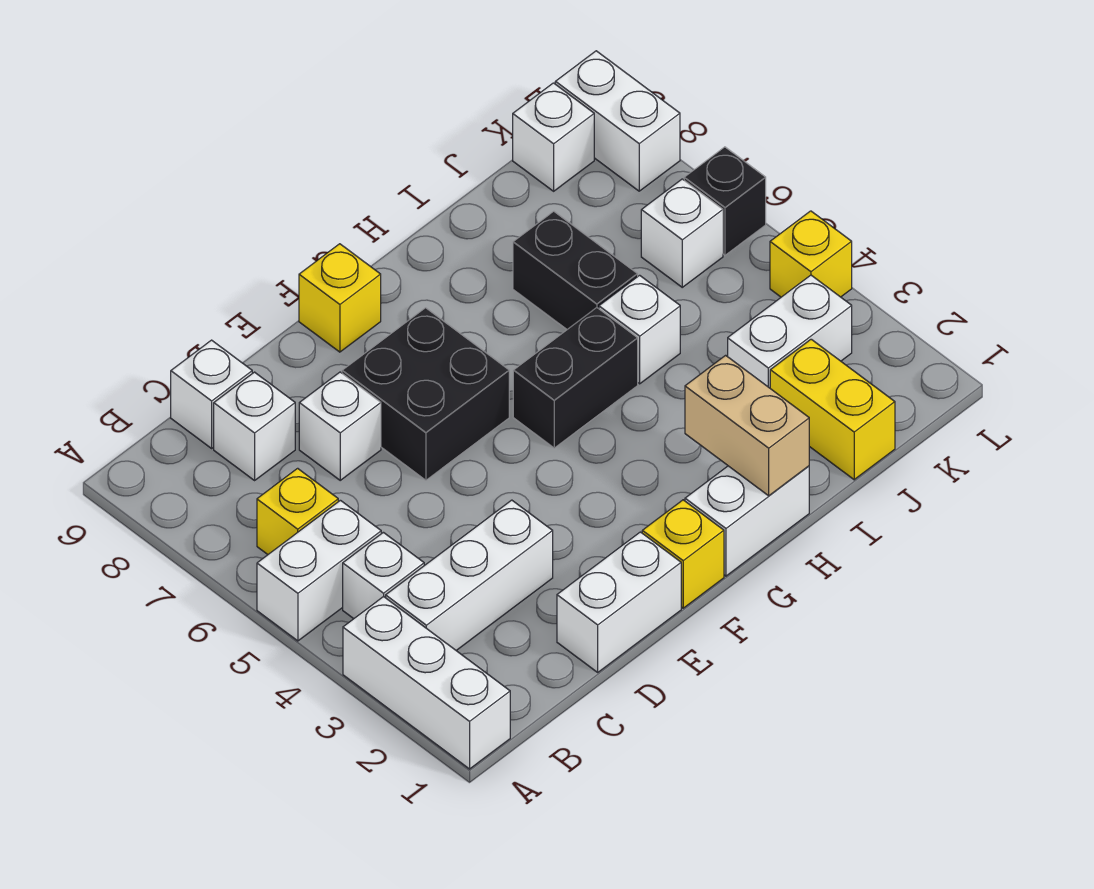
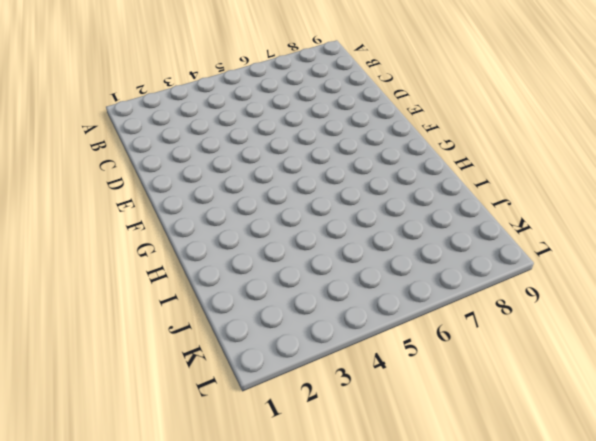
none -> white brick A1:A3 level 1
none -> white brick A5:B5 level 1
none -> white brick B3:D3 level 1

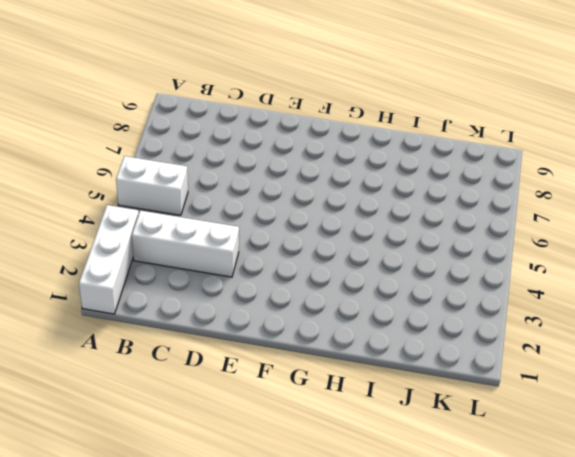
none -> white brick B4 level 1
none -> yellow brick B6 level 1
none -> white brick C8 level 1

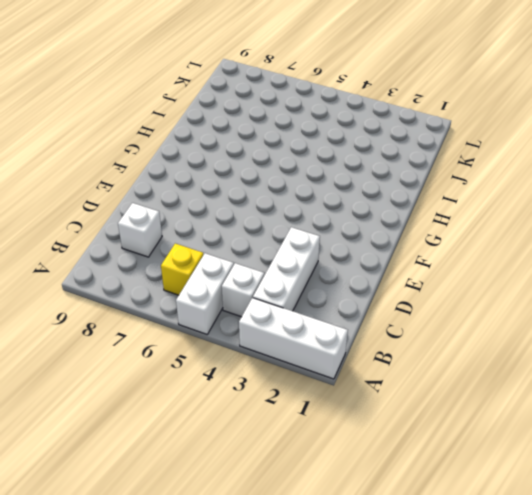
none -> white brick C9 level 1
none -> white brick D1:E1 level 1
none -> white brick D7 level 1

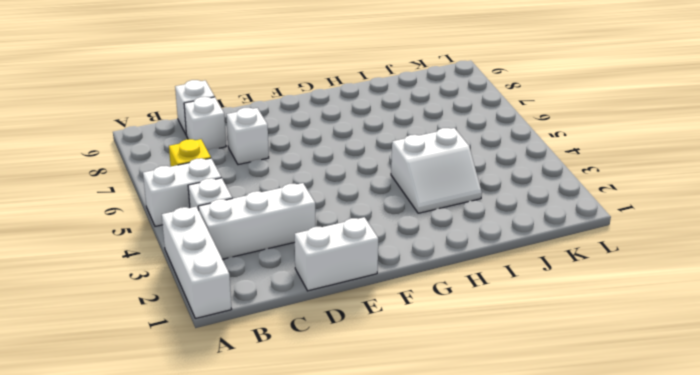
white slope H3:I4 level 1 top 4 -> none
none -> black brick E6:F7 level 1
none -> yellow brick F1 level 1
none -> yellow brick F9 level 1

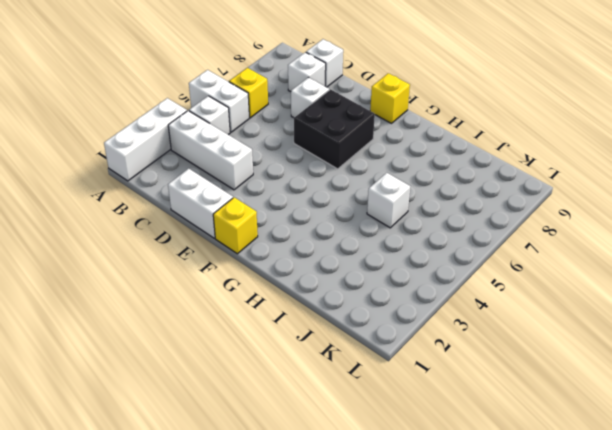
none -> white brick G1:H1 level 1
none -> black brick G5:H5 level 1
none -> black brick I6:I7 level 1

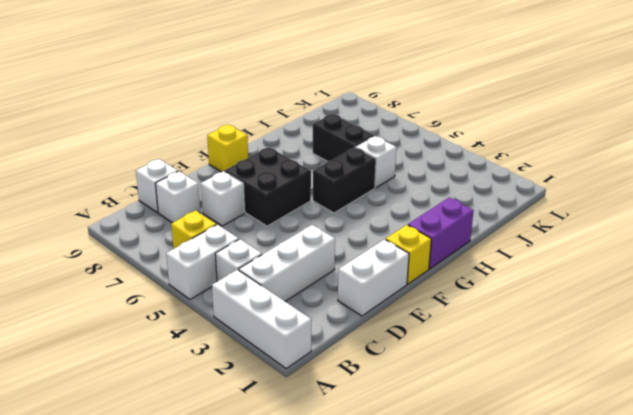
purple brick G1:H1 level 1 -> white brick G1:H1 level 1
none -> yellow brick J1:J2 level 1
none -> white brick J3:K3 level 1
none -> white brick K6 level 1

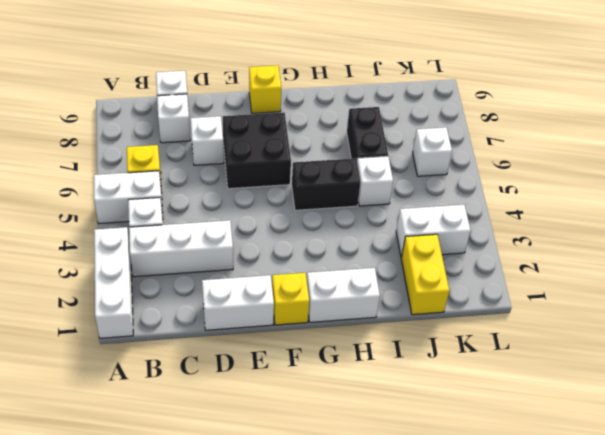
none -> white brick K9 level 1
none -> yellow brick L4 level 1
none -> black brick L6 level 1

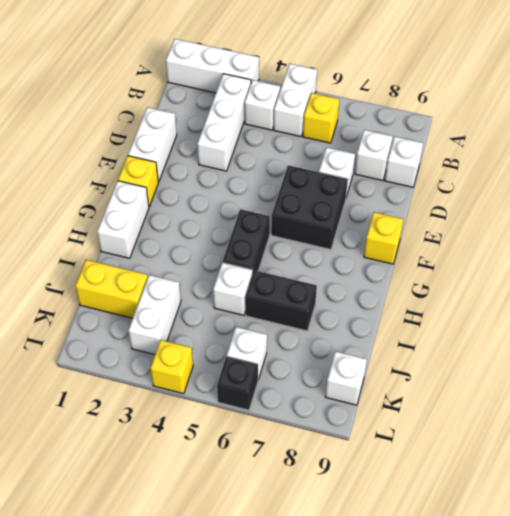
none -> white brick L8:L9 level 1
none -> tan brick H1:H2 level 2

